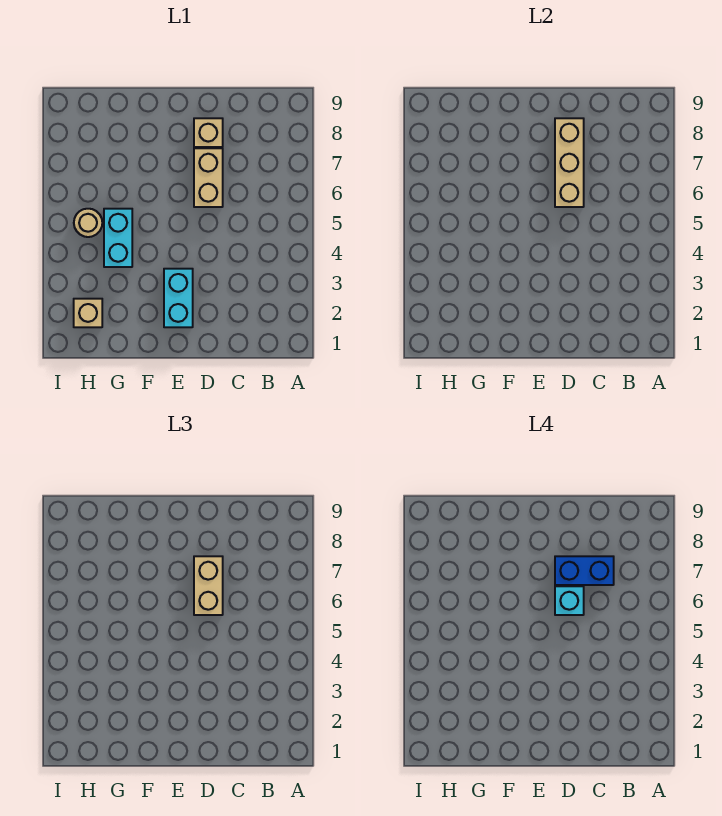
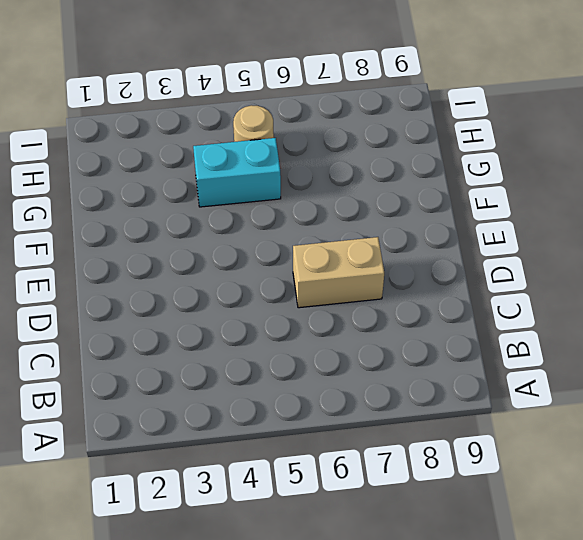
none -> tan brick D8 level 1
none -> cyan brick E2:E3 level 1

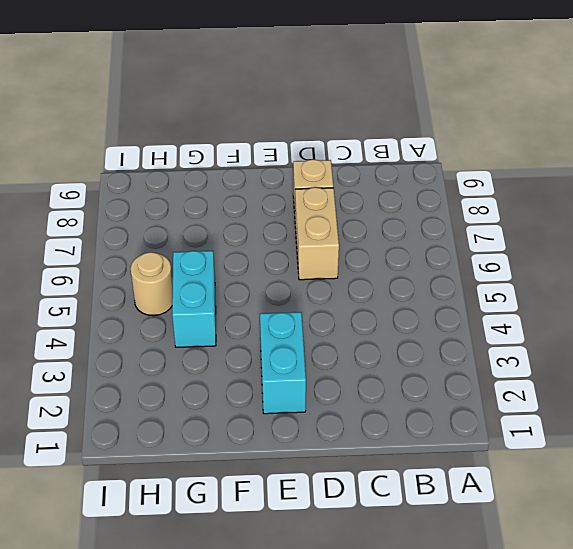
none -> tan brick H2 level 1
none -> tan brick D6:D8 level 2

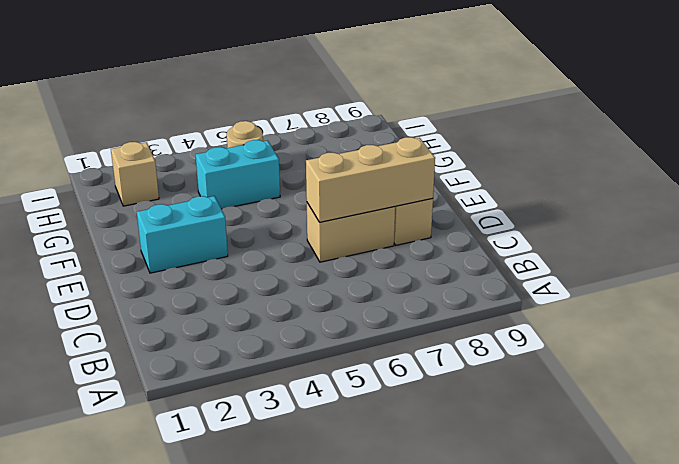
none -> tan brick D6:D7 level 3
none -> blue brick C7:D7 level 4

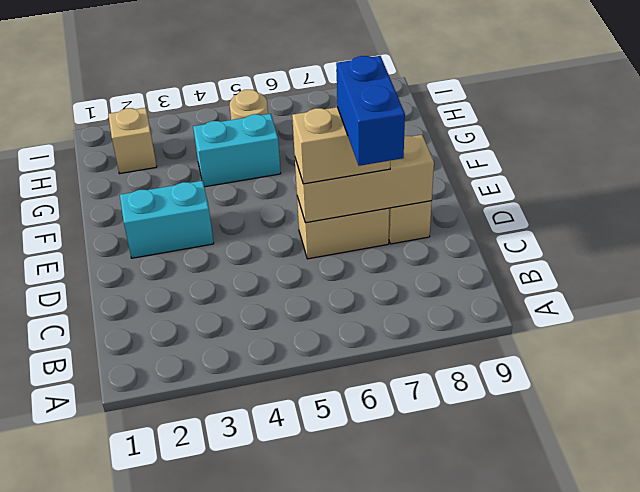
none -> cyan brick D6 level 4

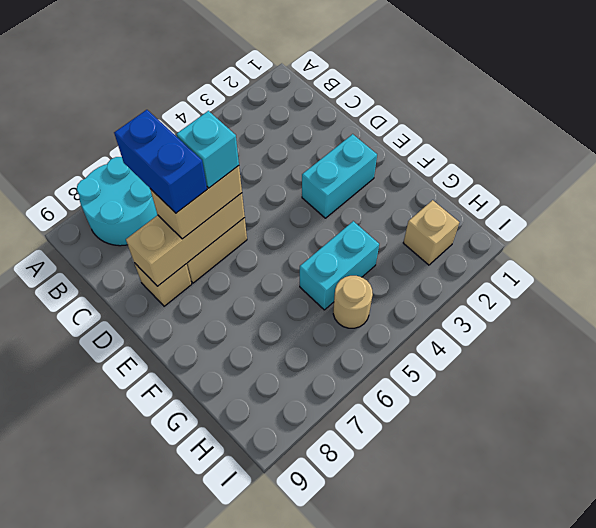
cyan round brick A7:B8 level 1 -> none

